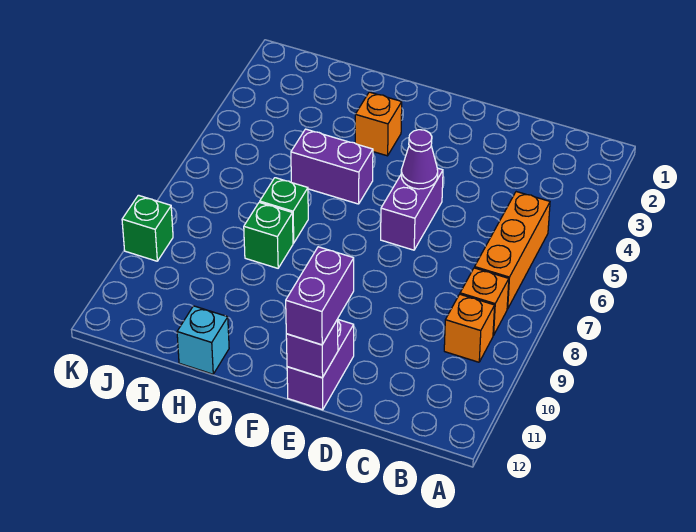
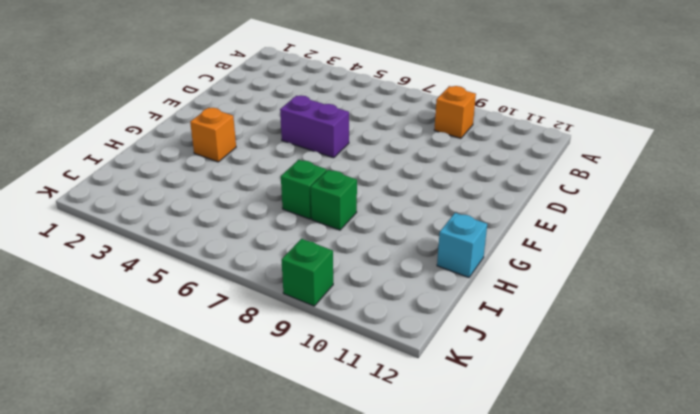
none -> orange brick B5:B7 level 1
none -> orange brick B8 level 1
none -> purple brick E11:E12 level 1

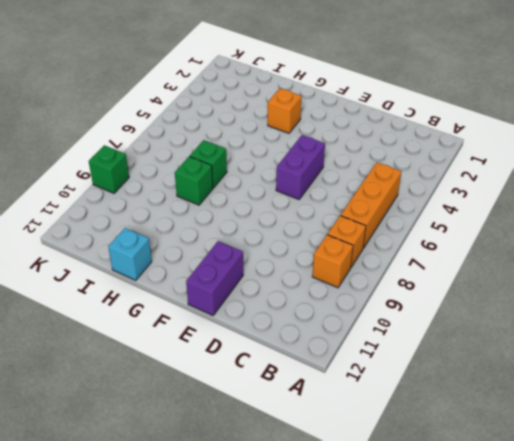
none -> purple brick G5:H5 level 1
none -> purple cone E5 level 2
none -> purple brick E12 level 2

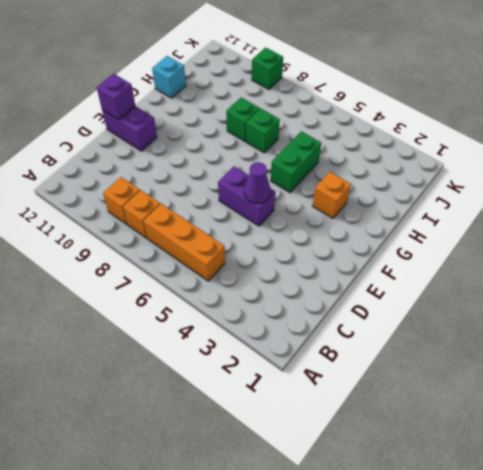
green brick G5:H5 level 1 -> purple brick G5:H5 level 1
none -> purple brick E11:E12 level 3

